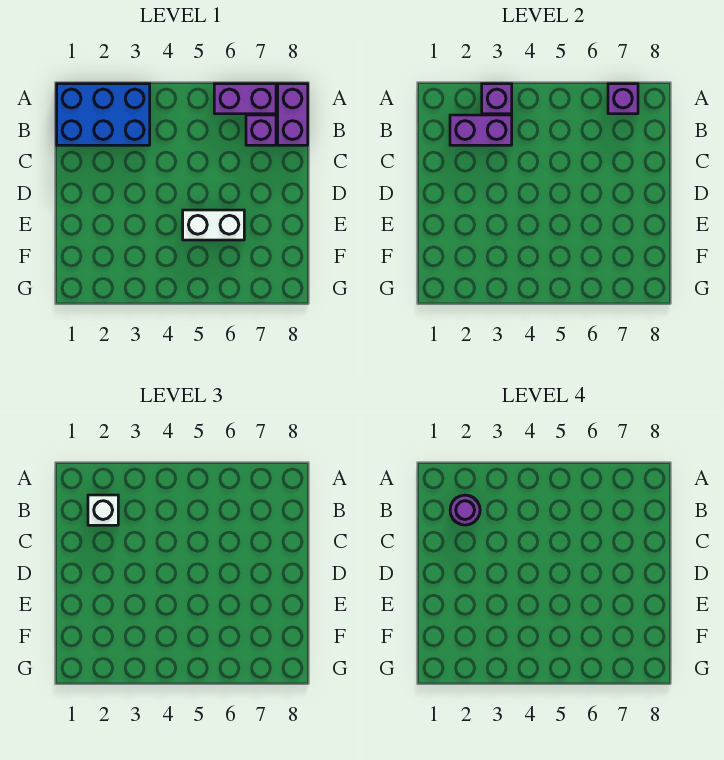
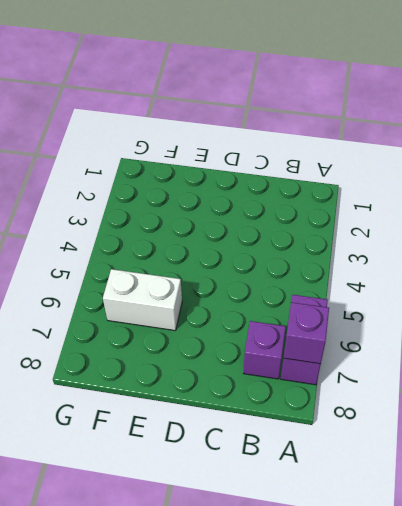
white brick E6:F6 level 1 -> white brick E5:E6 level 1
none -> blue brick A1:B3 level 1
none -> purple brick A8:B8 level 1

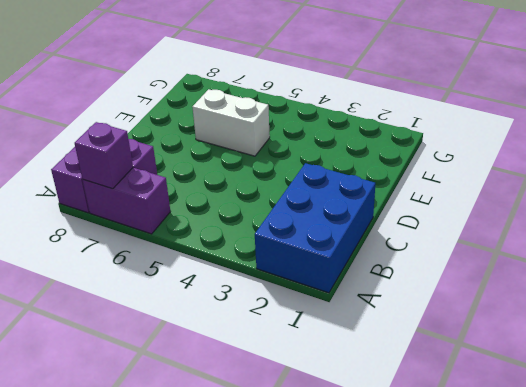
blue brick A1:C2 level 1 -> blue brick A1:B3 level 1
none -> purple brick A3 level 2
none -> purple brick B2:B3 level 2

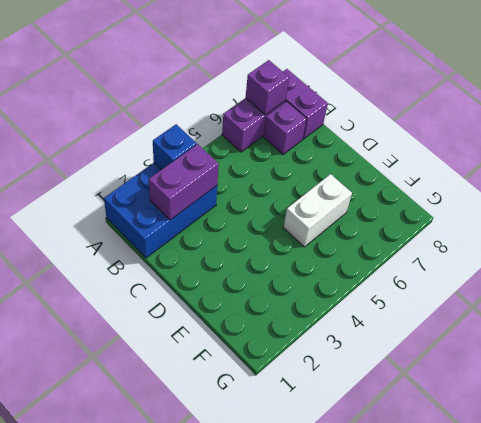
blue brick A3 level 2 -> purple brick A3 level 2
none -> white brick B2 level 3
none -> purple round brick B2 level 4

